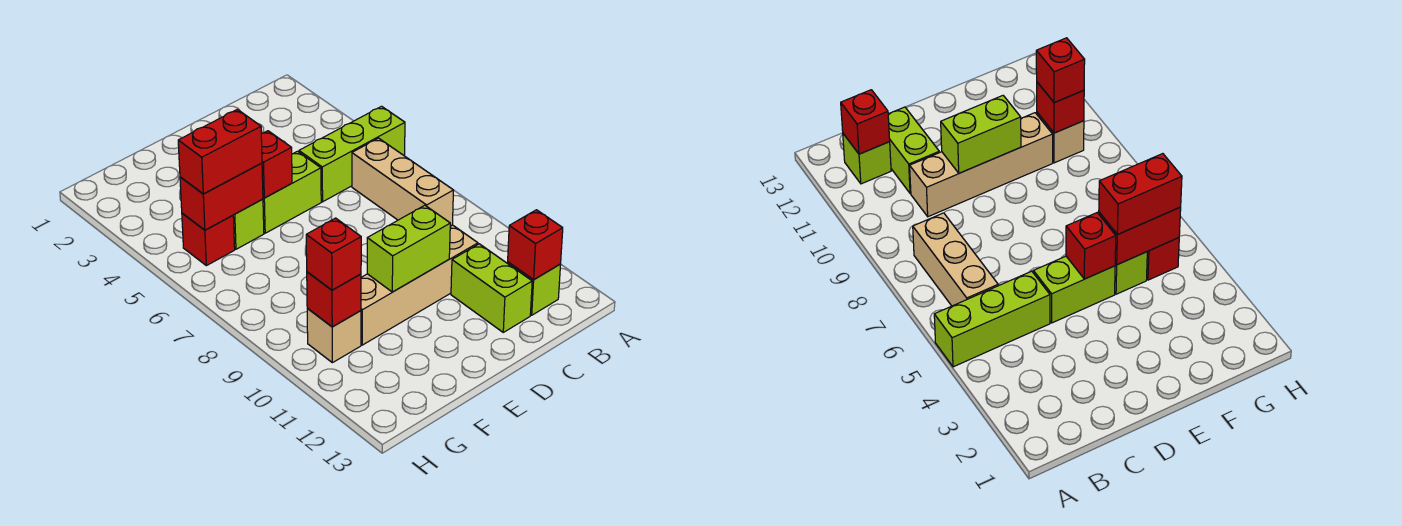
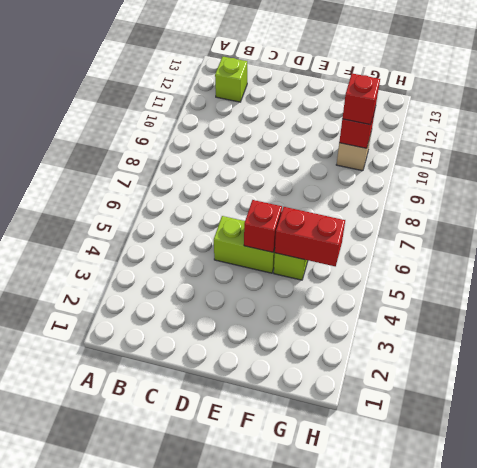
none -> lime brick A5:C5 level 1
none -> tan brick B6:B8 level 1
none -> tan brick C10:F10 level 1

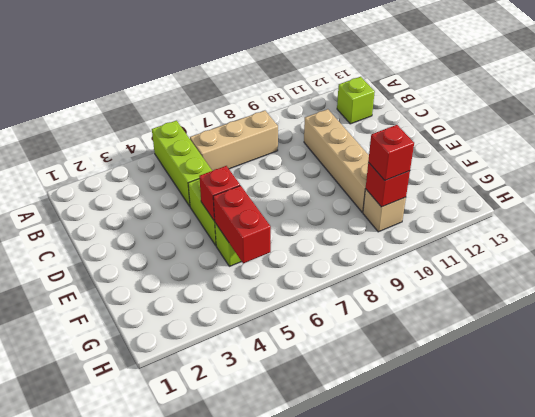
none -> lime brick C11:C12 level 1
none -> red brick G5 level 1
none -> red brick B12 level 2

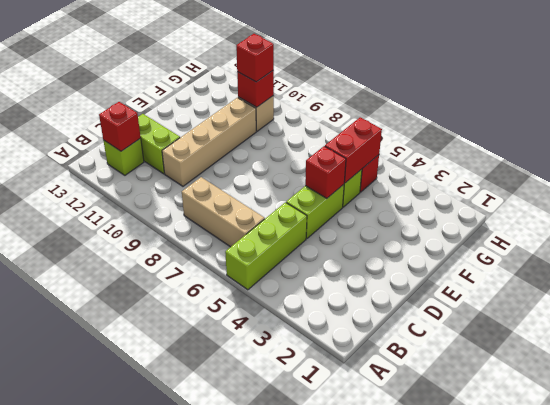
none -> lime brick D10:E10 level 2
none -> red brick F5:G5 level 3

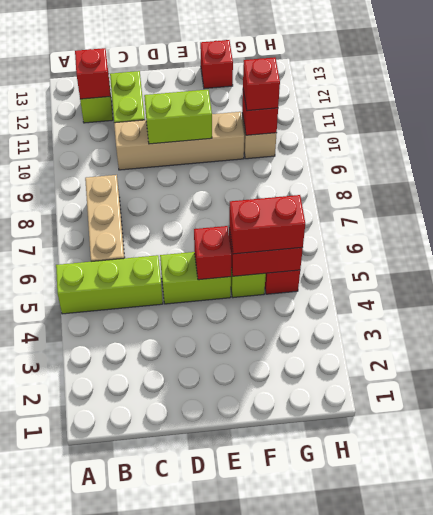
red brick F13 level 1 -> none

